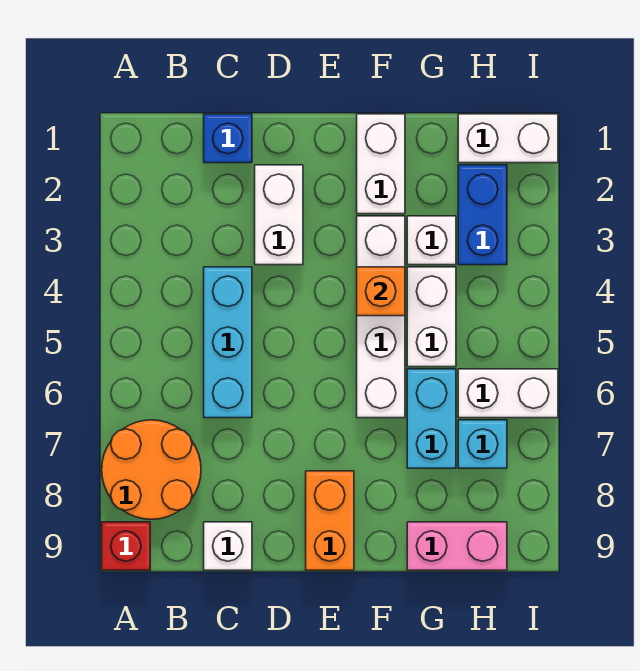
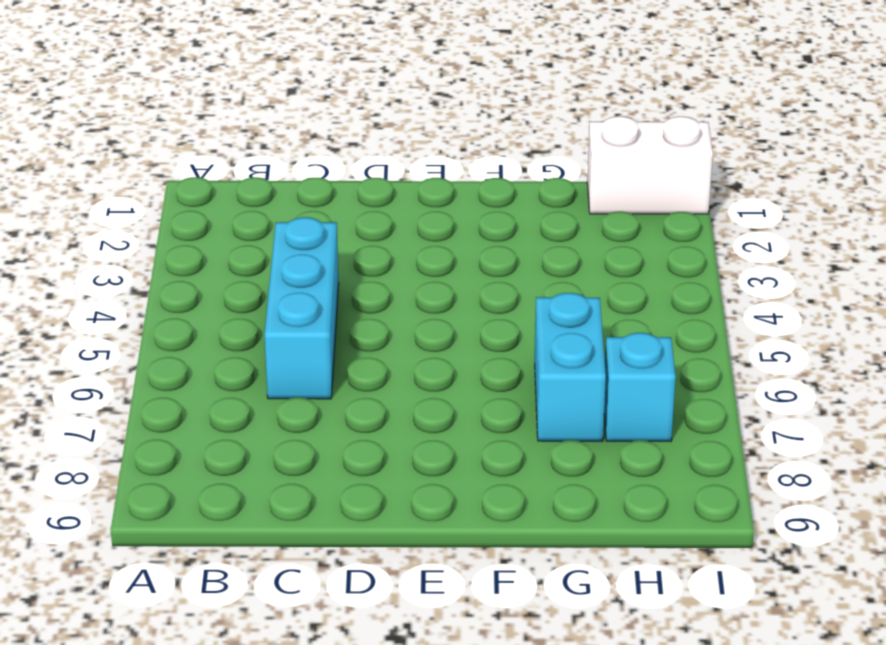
none -> orange round brick A7:B8 level 1
none -> red brick A9 level 1
none -> blue brick C1 level 1

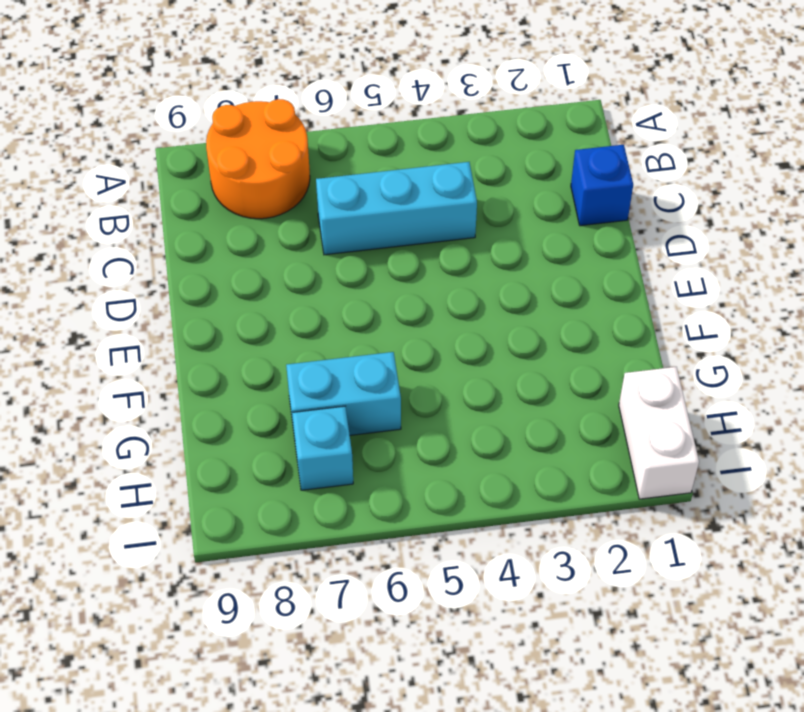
none -> red brick A9 level 1
none -> white brick C9 level 1
none -> white brick D2:D3 level 1

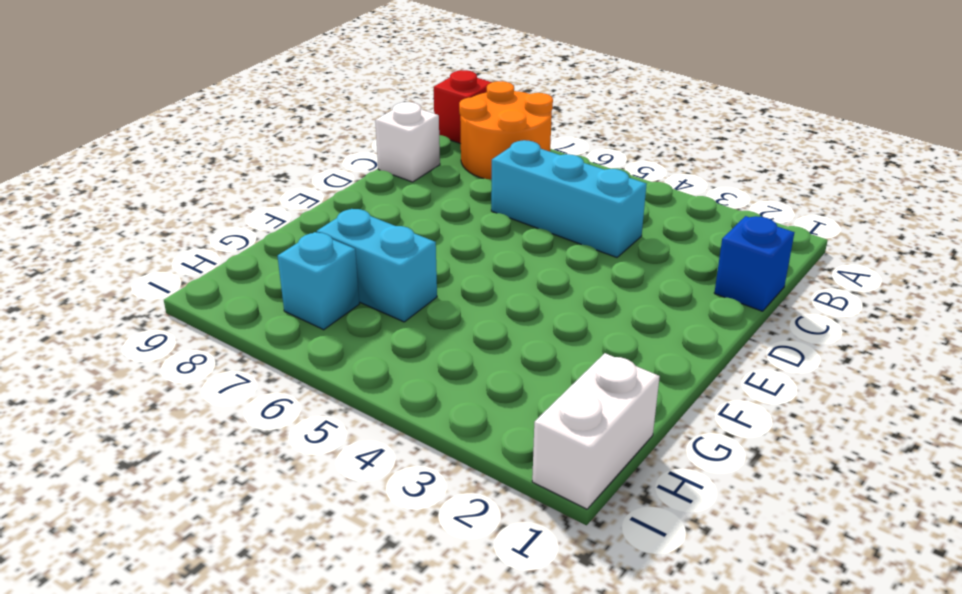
none -> white brick D2:D3 level 1
none -> orange brick E8:E9 level 1
none -> white brick F1:F2 level 1

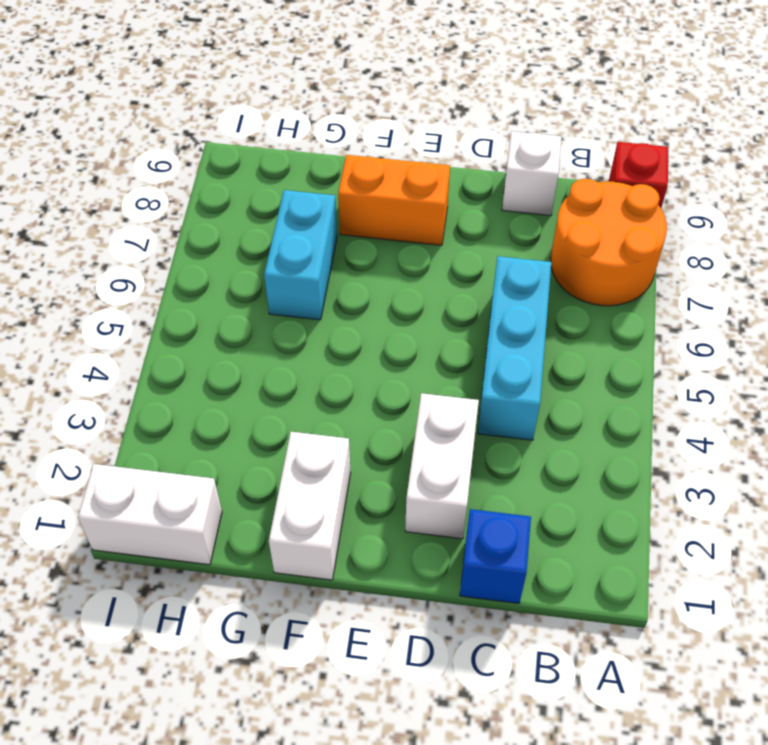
orange brick E8:F8 level 1 -> orange brick E8:E9 level 1
none -> white brick F3:F6 level 1
none -> white brick G3 level 1
none -> white brick G4:G5 level 1

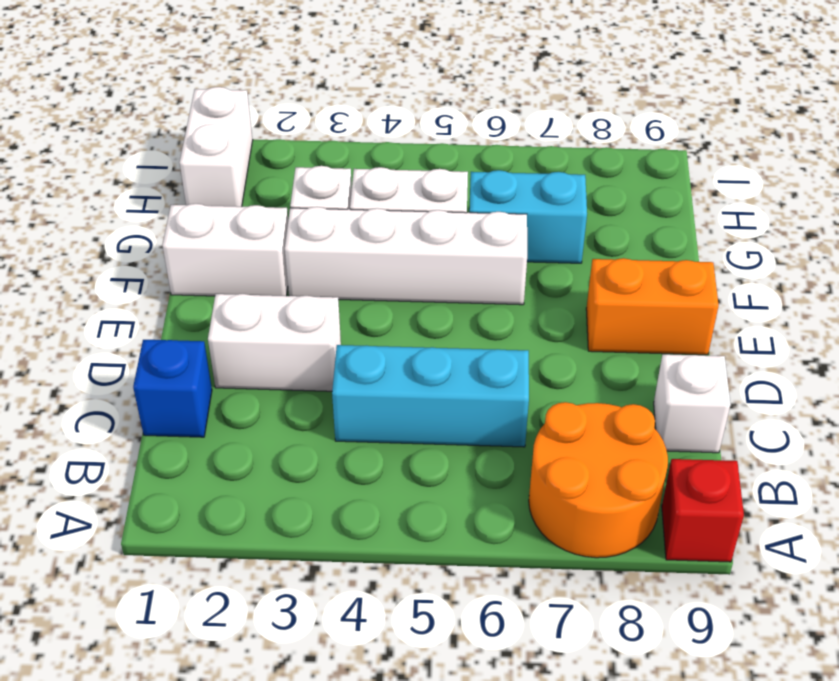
none -> pink brick G9:H9 level 1
none -> blue brick H2:H3 level 1
none -> white brick H6:I6 level 1

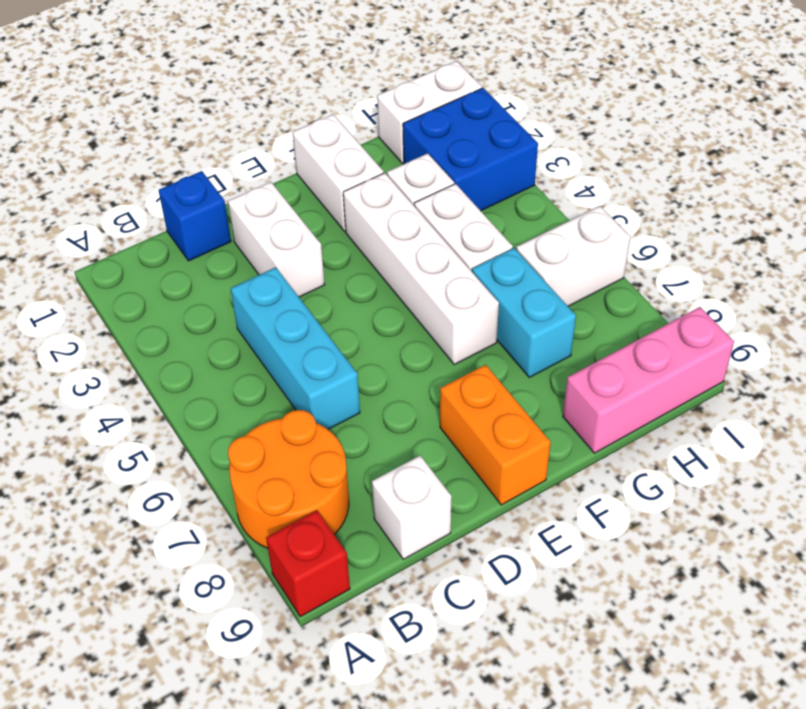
pink brick G9:I9 level 1 -> pink brick G9:H9 level 1
blue brick H2:I3 level 1 -> blue brick H2:H3 level 1
none -> cyan brick H7 level 1
none -> orange brick F4 level 2

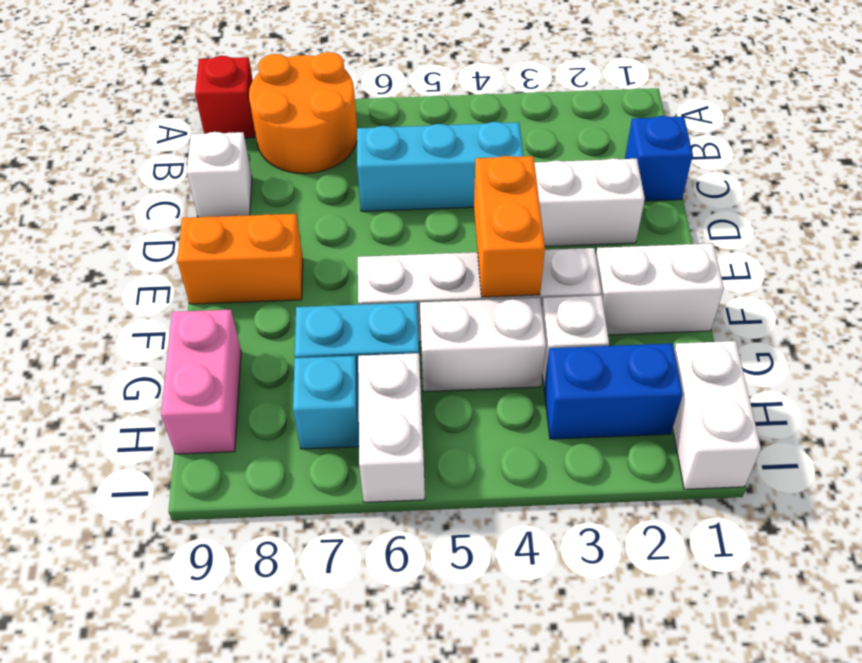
orange brick E4:F4 level 2 -> orange brick F4 level 2

